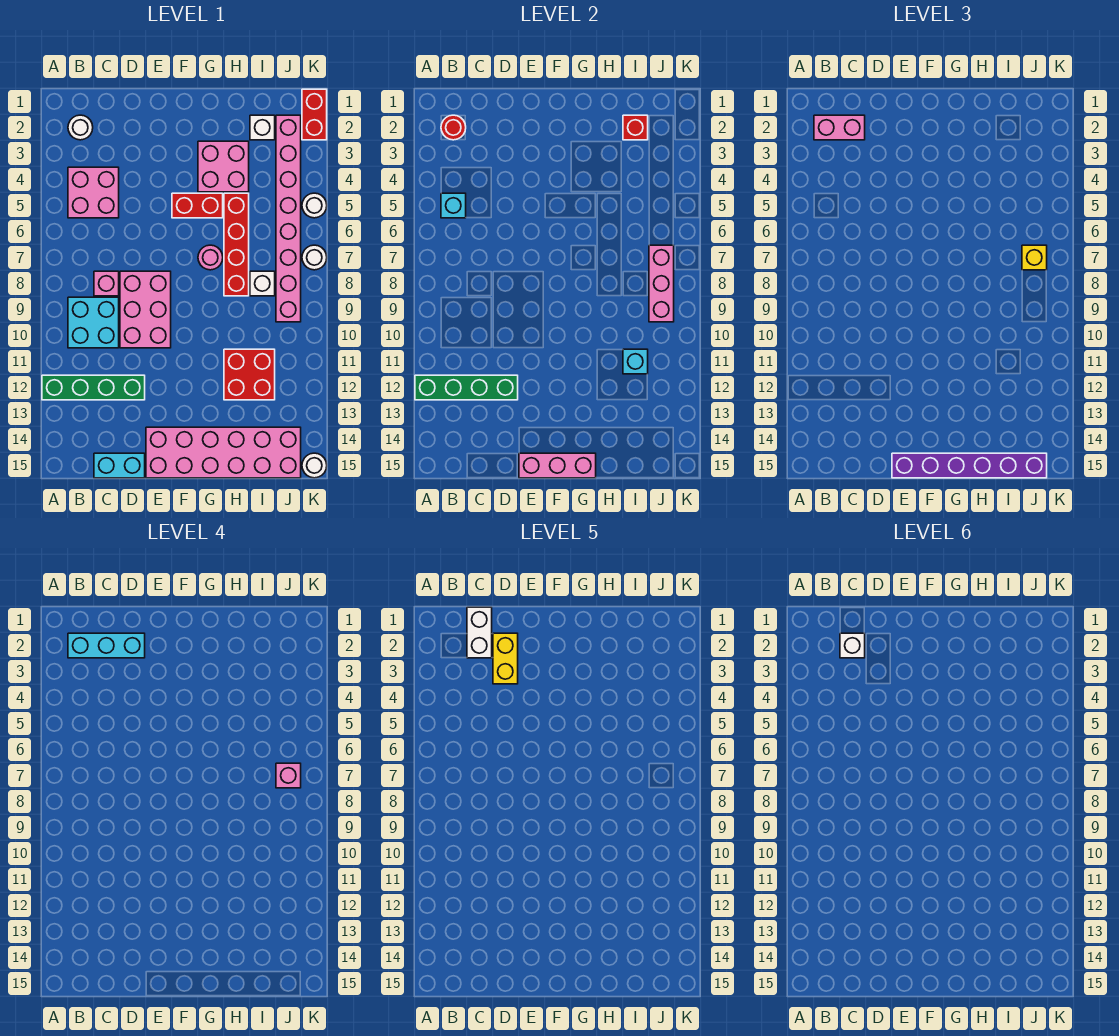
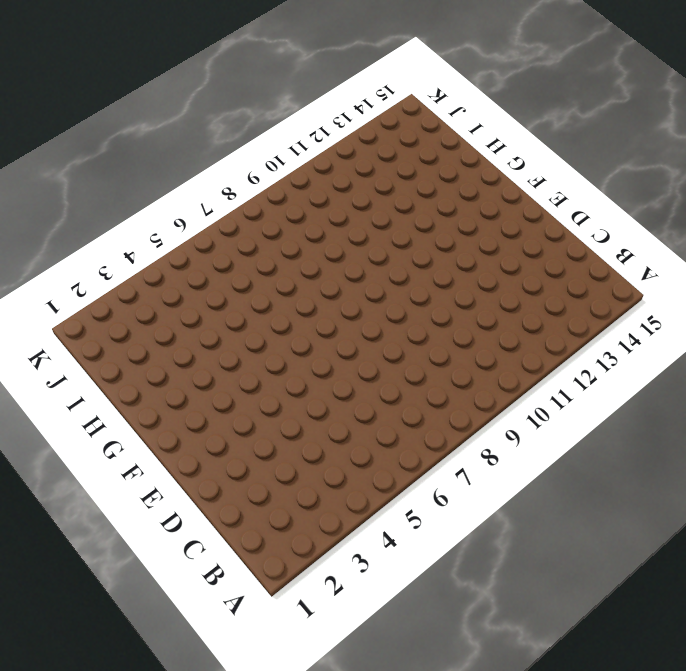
none -> green brick A12:D12 level 1
none -> white round brick B2 level 1
none -> pink brick B4:C5 level 1
none -> cyan brick B9:C10 level 1

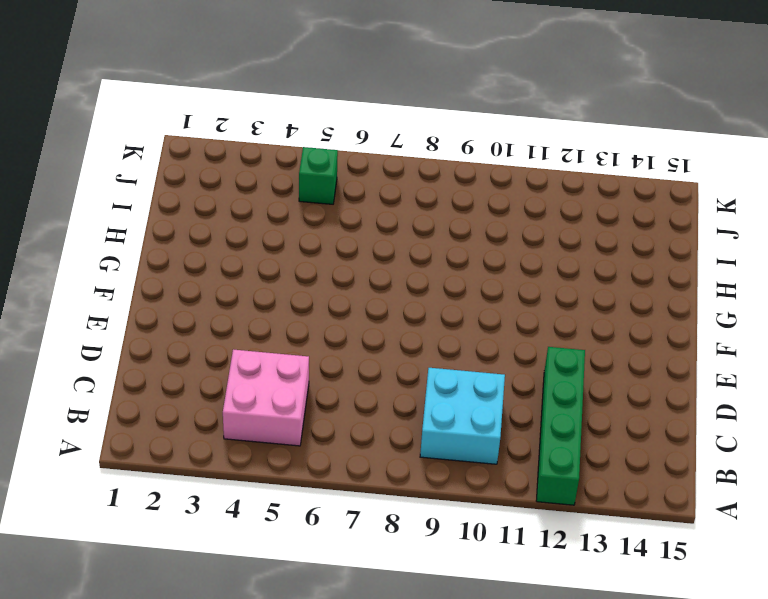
green brick J5 level 1 -> pink brick J2:J9 level 1
none -> white round brick B2 level 1
none -> pink brick C8 level 1
none -> cyan brick C15:D15 level 1
none -> pink brick D8:E10 level 1

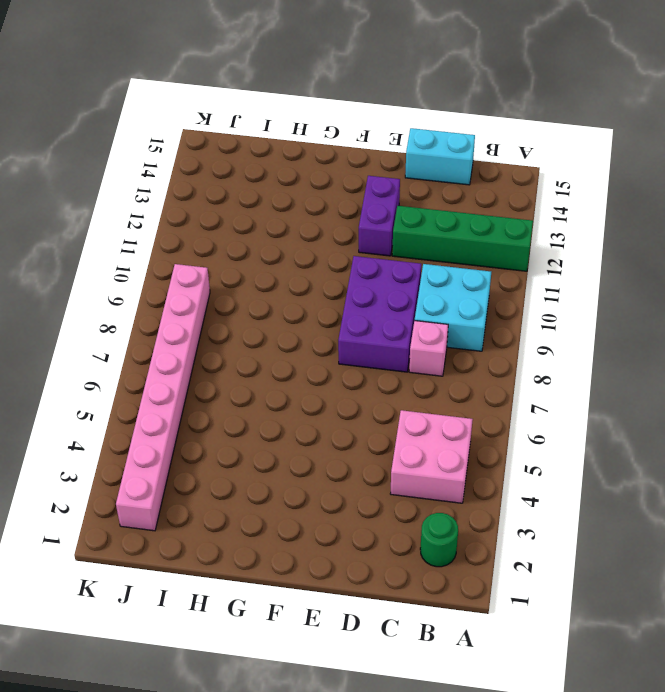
green round brick B2 level 1 -> white round brick B2 level 1
purple brick D8:E10 level 1 -> pink brick D8:E10 level 1
purple brick E12:E13 level 1 -> none
none -> pink brick E14:J15 level 1
none -> red brick F5:G5 level 1
none -> pink brick G3:H4 level 1
none -> pink round brick G7 level 1

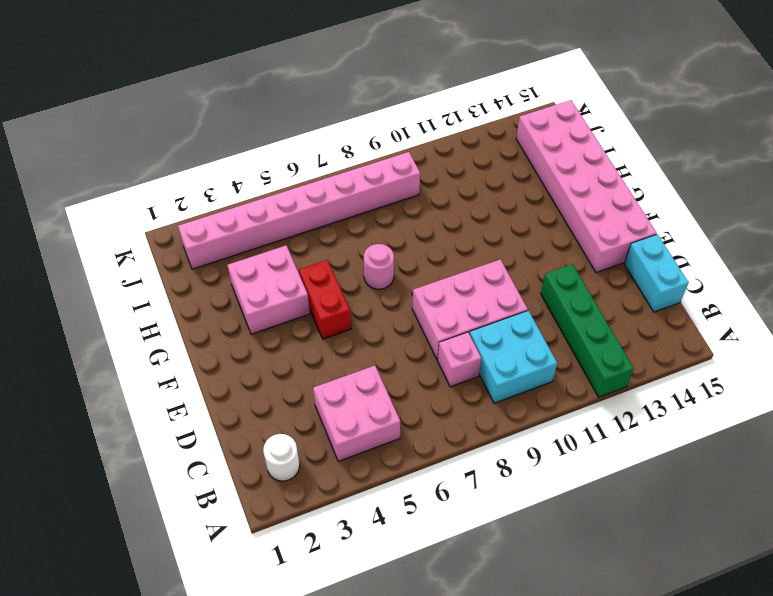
none -> red brick H5:H8 level 1
none -> red brick H11:I12 level 1
none -> white brick I2 level 1
none -> white brick I8 level 1

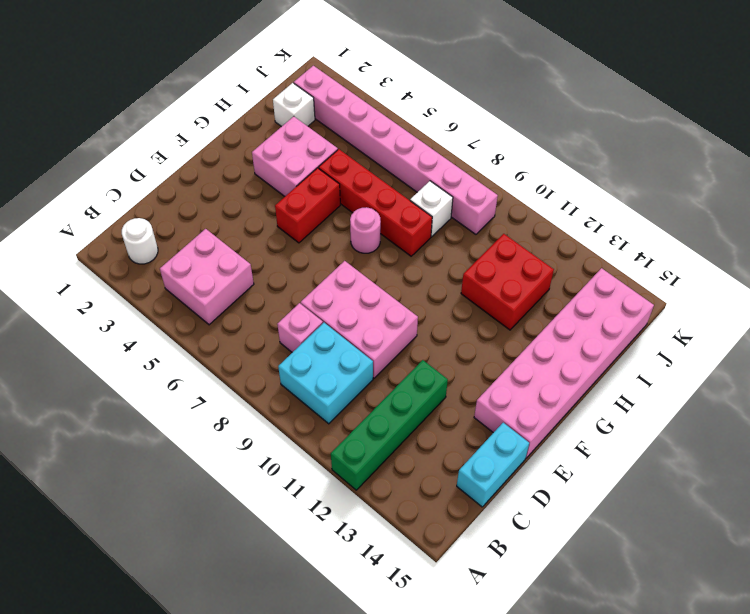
none -> red brick K1:K2 level 1
none -> white round brick K5 level 1
none -> white round brick K7 level 1
none -> white round brick K15 level 1

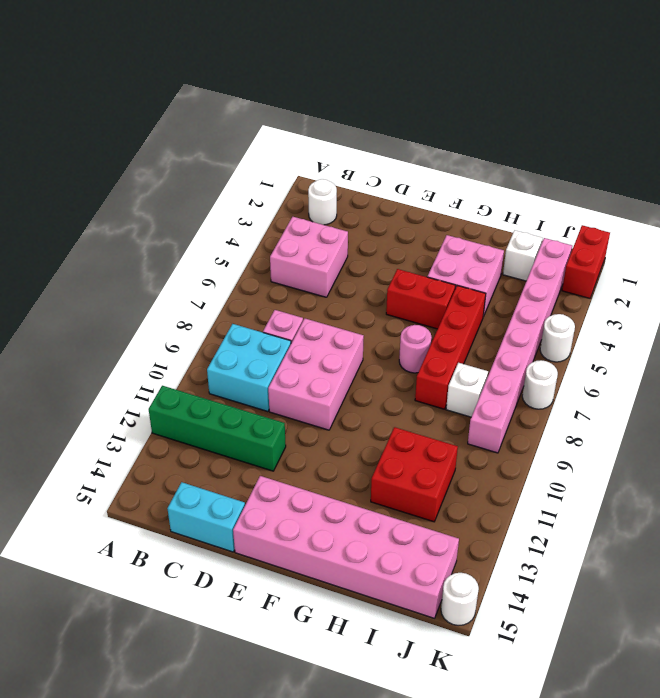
none -> green brick A12:D12 level 2
none -> red round brick B2 level 2
none -> cyan brick B5 level 2
none -> pink brick E15:G15 level 2

